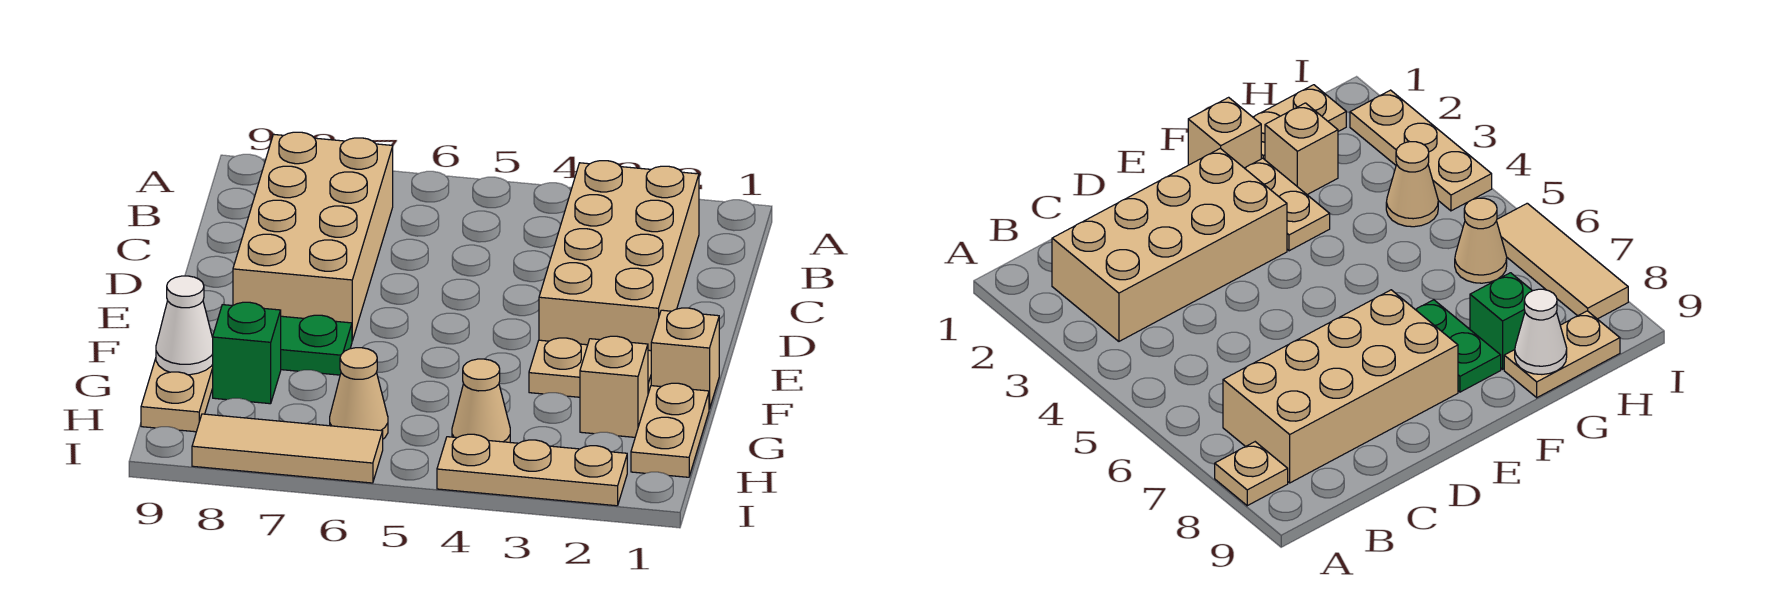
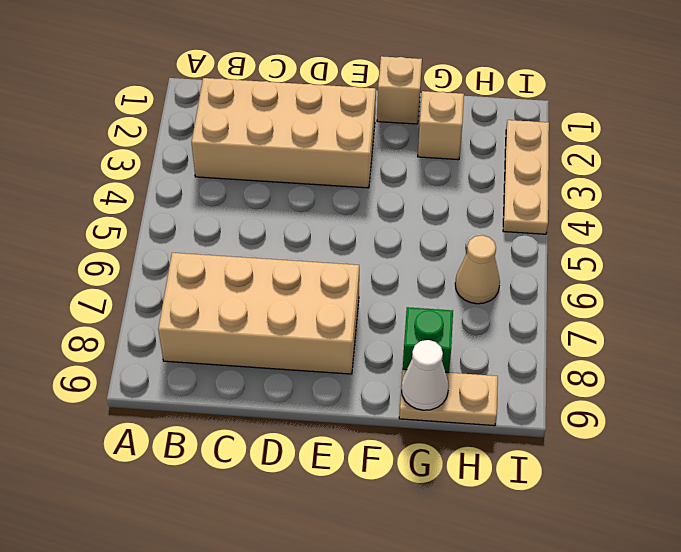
none -> tan plate A8 level 1
none -> tan plate F2:F3 level 1
none -> green plate F7:F8 level 1

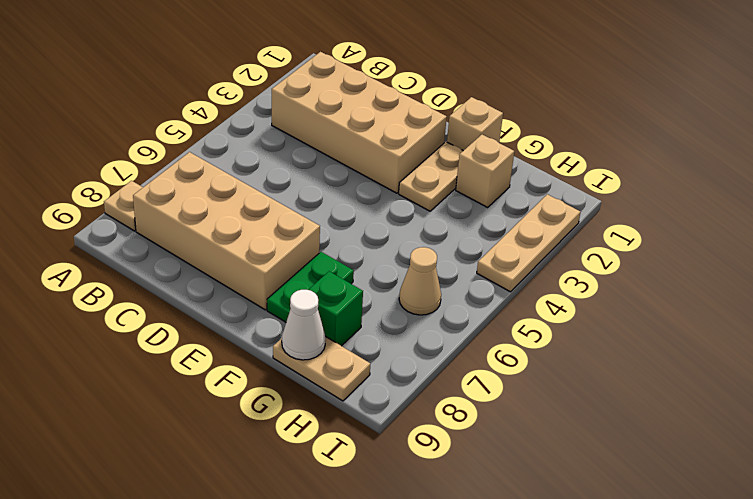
none -> tan plate G1:H1 level 1
none -> tan cone H4 level 1
none -> tan tile I6:I8 level 1

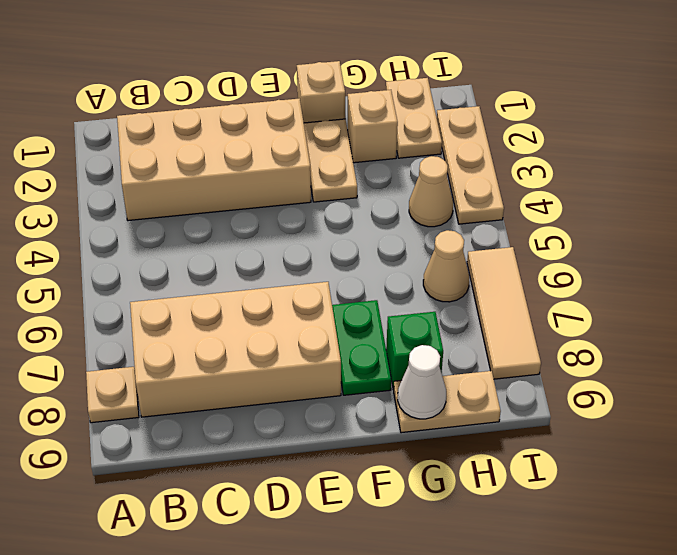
tan plate H1:H2 level 1 -> tan plate G1:H1 level 1

